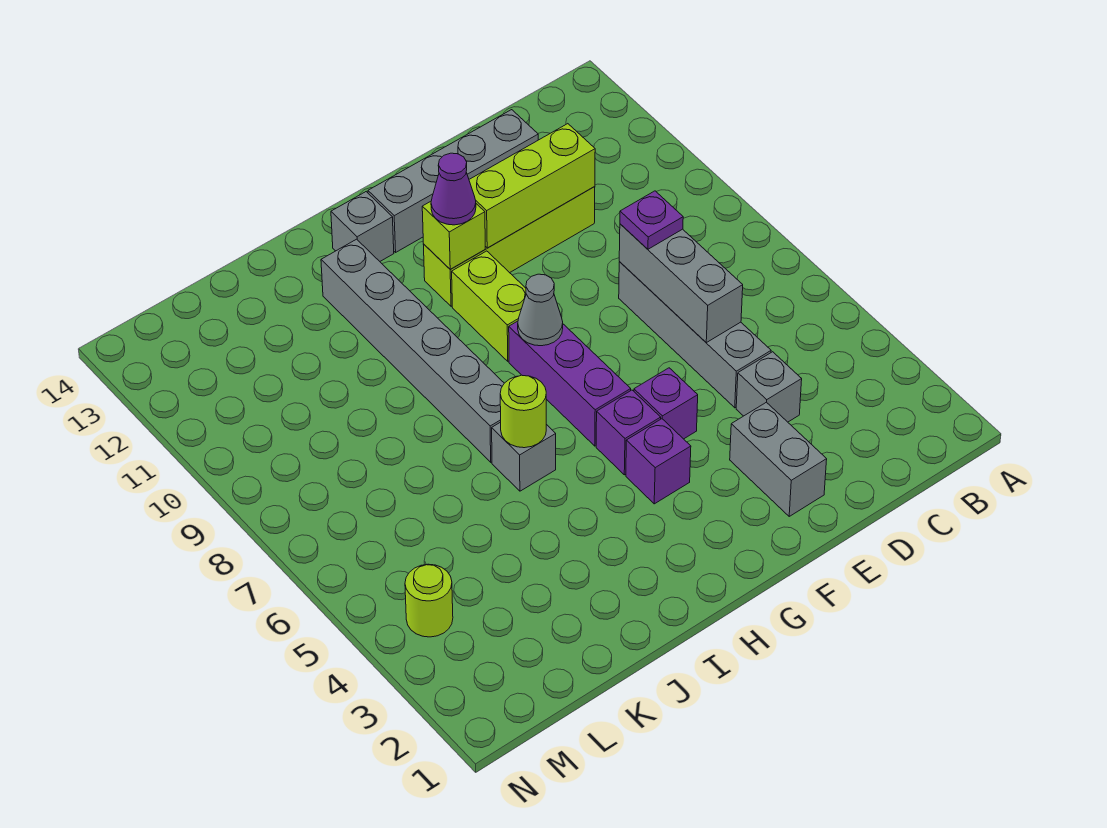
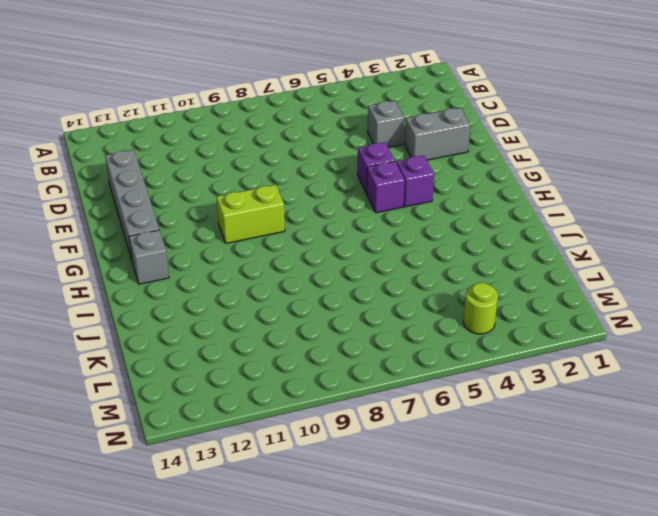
none -> grey brick D5:D8 level 1
none -> lime brick D11:G11 level 1
none -> purple brick G6:G8 level 1

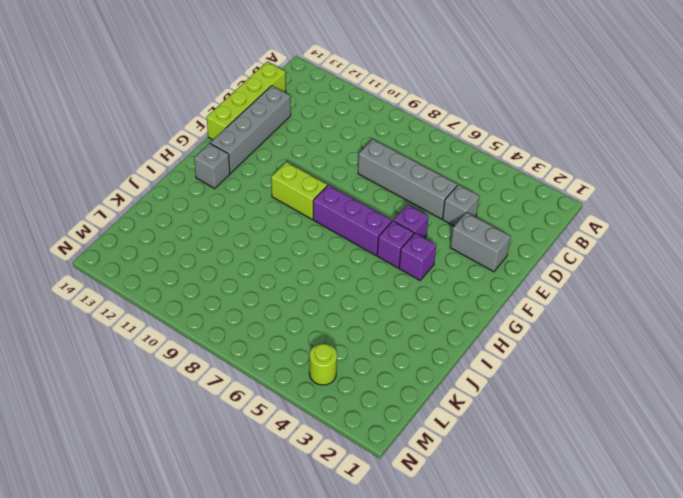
lime brick C14:F14 level 1 -> lime brick D11:G11 level 1
none -> grey brick I6 level 1
none -> grey brick I7:I12 level 1
none -> grey brick D6:D8 level 2

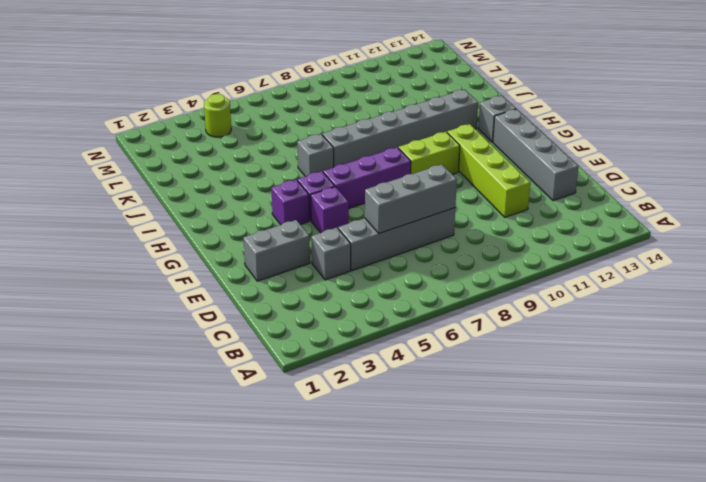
none -> lime brick D11:F11 level 2
none -> grey cone G8 level 2
none -> lime brick G11 level 2

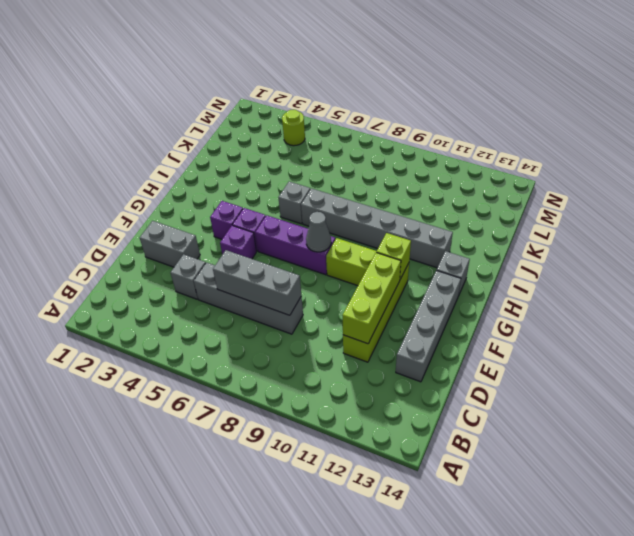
none -> lime round brick I6 level 2
none -> purple plate D8 level 3
none -> purple cone G11 level 3

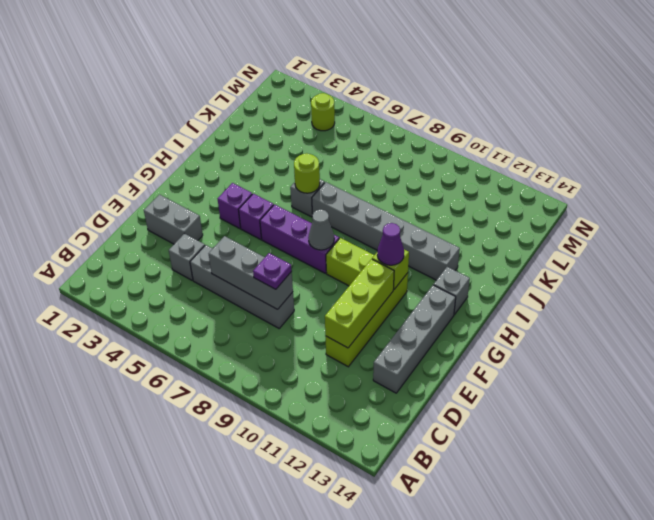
none -> purple brick F5 level 1

